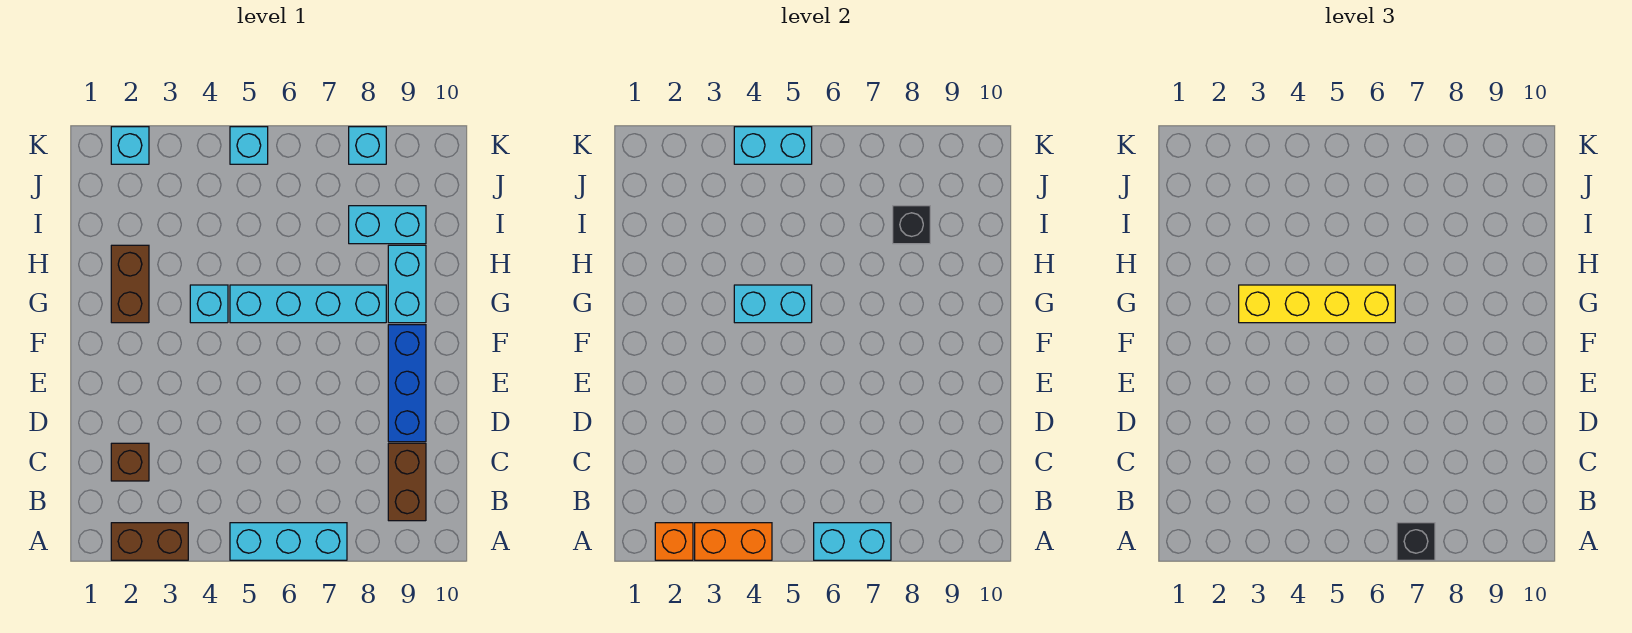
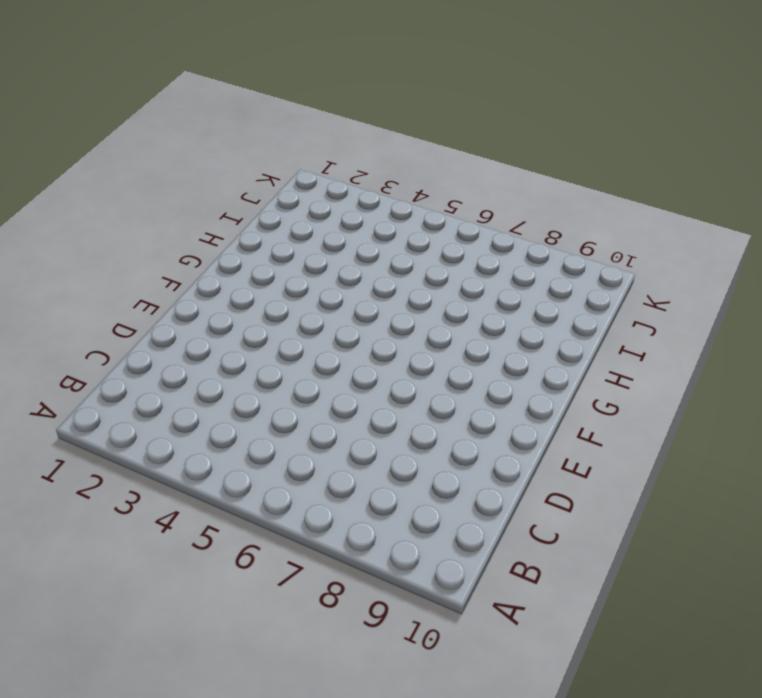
none -> brown brick A2:A3 level 1
none -> cyan brick A5:A7 level 1
none -> brown brick B9:C9 level 1

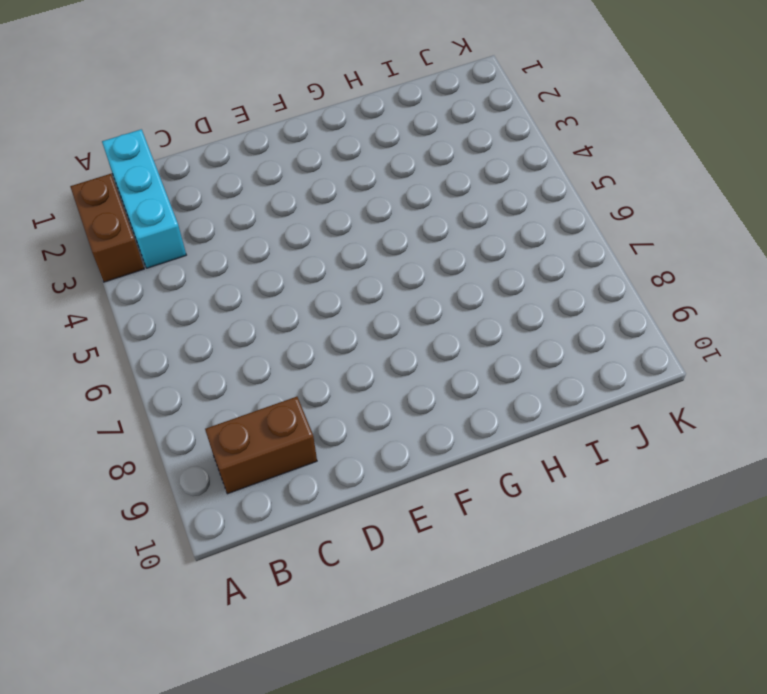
cyan brick B1:B3 level 1 -> cyan brick A5:A7 level 1
none -> brown brick C2 level 1
none -> blue brick D9:F9 level 1
none -> brown brick G2:H2 level 1

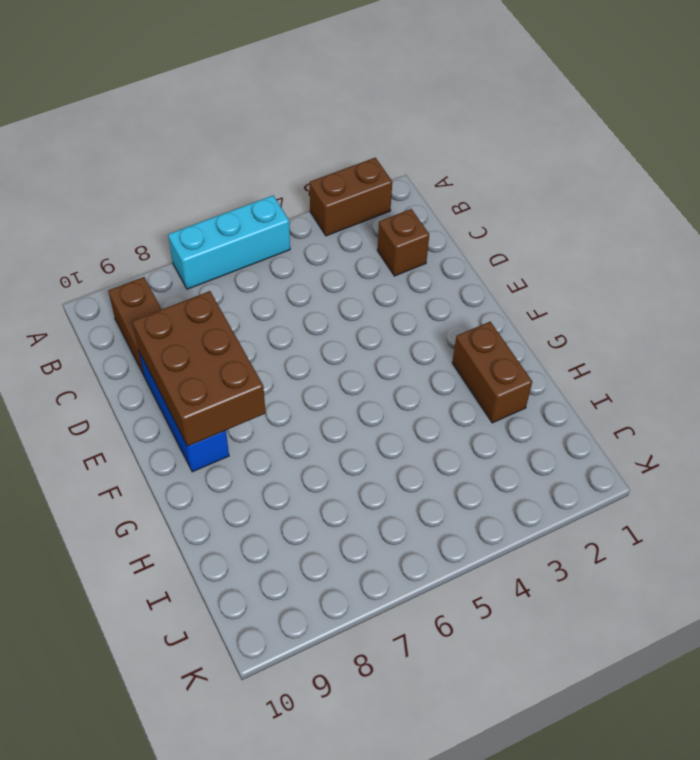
brown brick D8:F9 level 2 -> none
none -> cyan brick G4 level 1
none -> cyan brick G5:G8 level 1
none -> cyan brick G9:H9 level 1

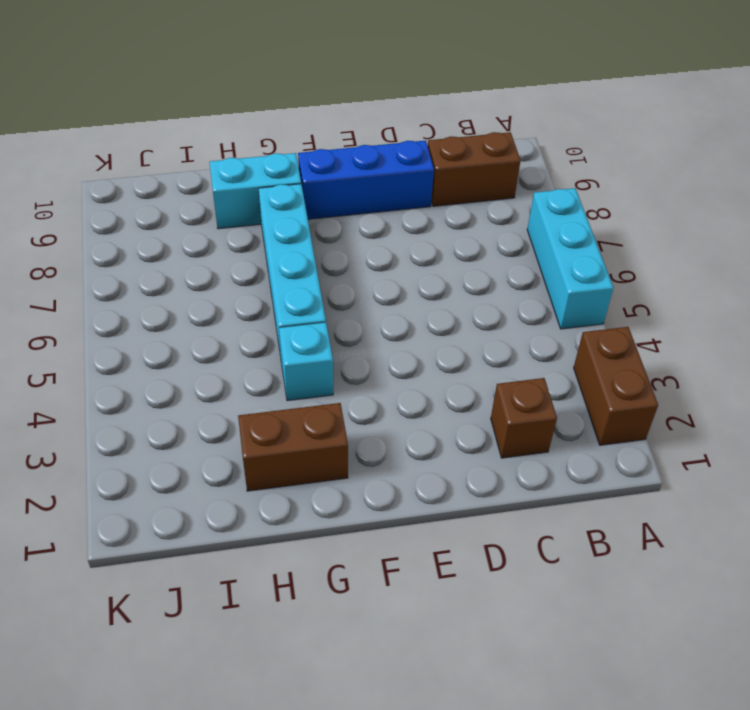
none -> cyan brick I8:I9 level 1
none -> cyan brick K2 level 1
none -> cyan brick K5 level 1

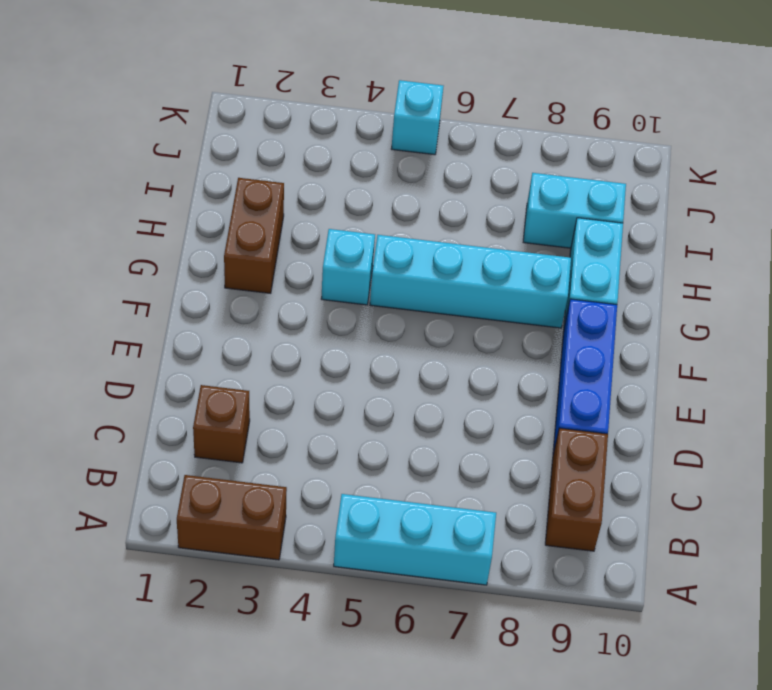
none -> cyan brick K2 level 1
none -> cyan brick K8 level 1
none -> orange brick A2 level 2

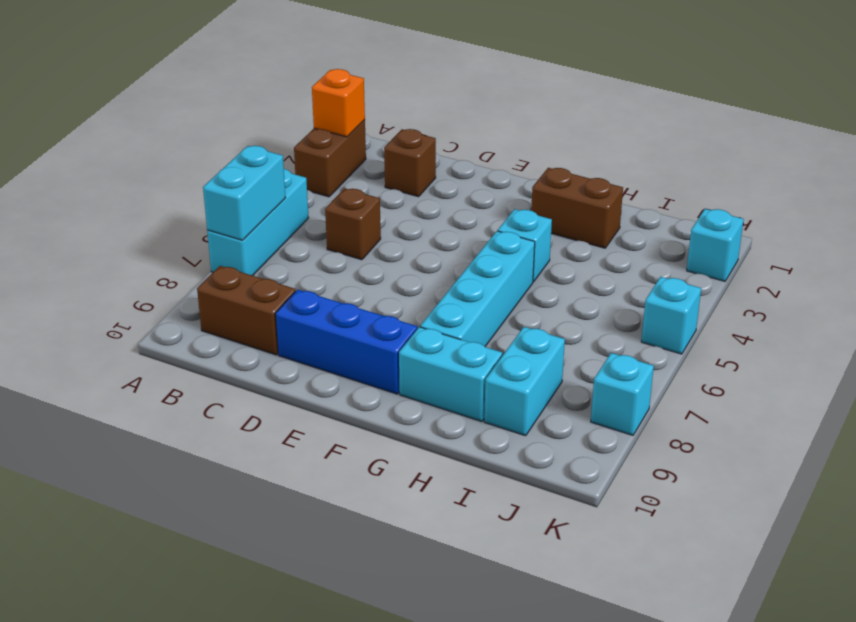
brown brick C5 level 1 -> none
none -> orange brick A3:A4 level 2
none -> cyan brick G4:G5 level 2
none -> black brick I8 level 2

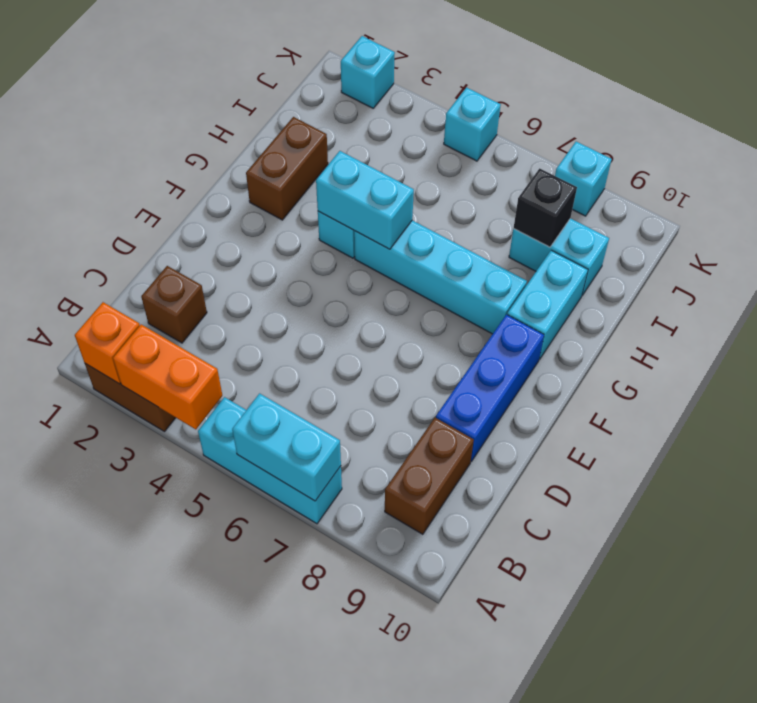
none -> cyan brick K4:K5 level 2
none -> black brick A7 level 3
none -> yellow brick G3:G6 level 3

